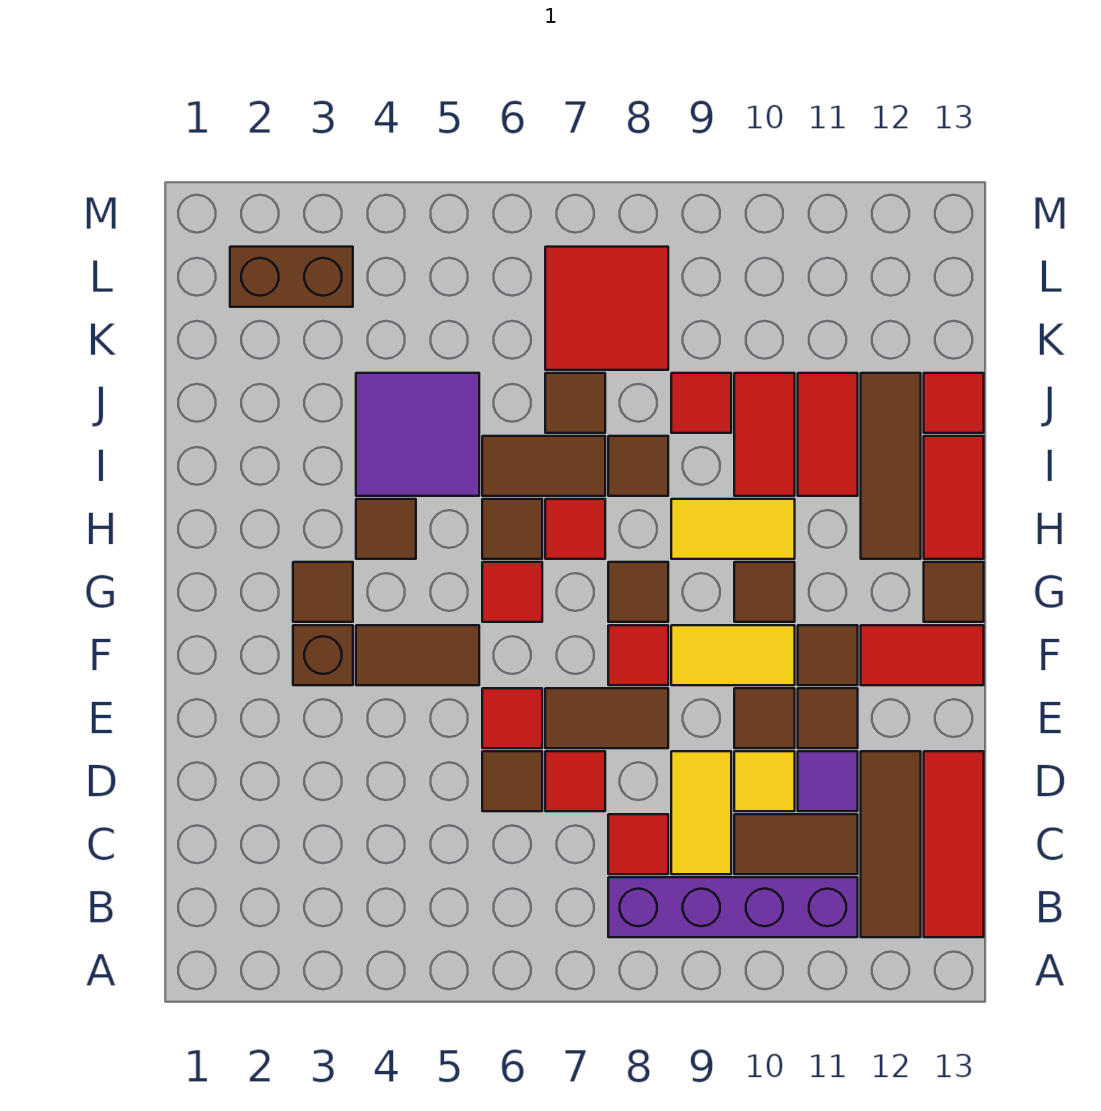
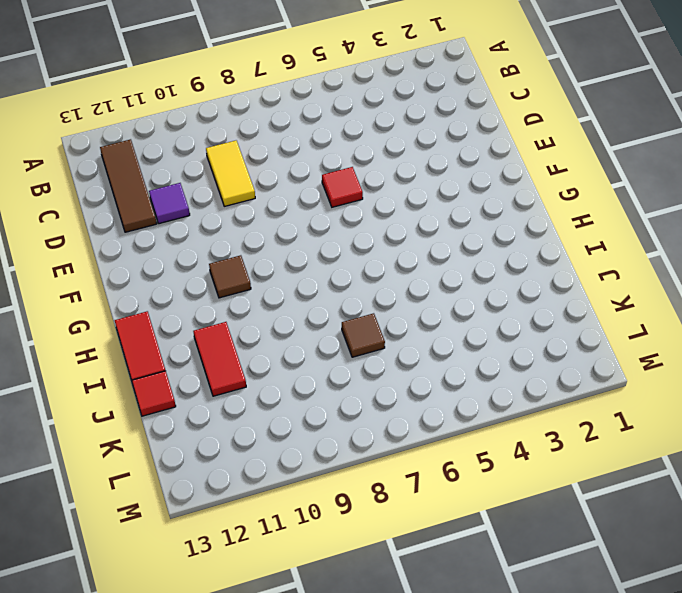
none -> purple brick B8:B11 level 1
none -> red tile B13:D13 level 1
none -> red tile C8 level 1
none -> brown tile C10:C11 level 1

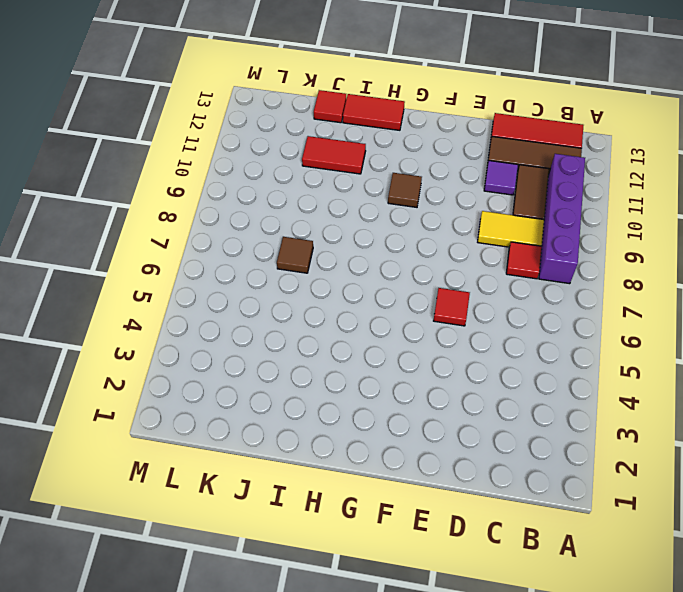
none -> brown tile D6 level 1
none -> red tile D7 level 1
none -> yellow tile D10 level 1
none -> brown tile E7:E8 level 1

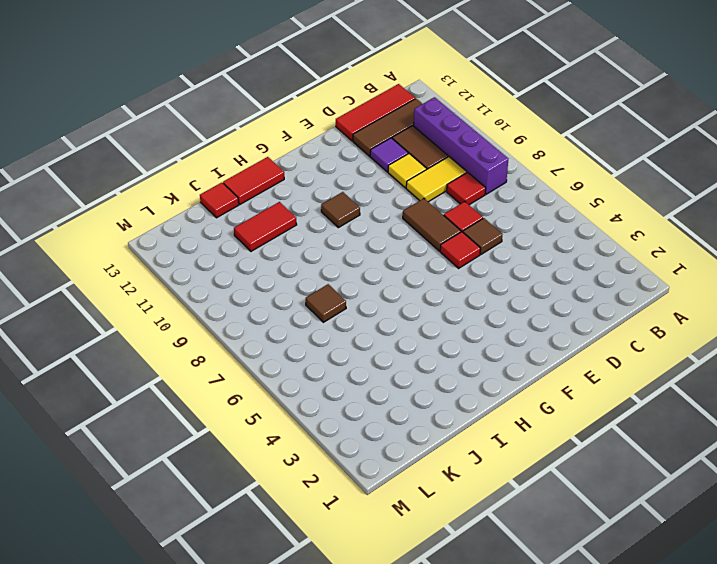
none -> brown tile E10 level 1
none -> brown tile E11 level 1
none -> brown brick F3 level 1
none -> brown tile F4:F5 level 1

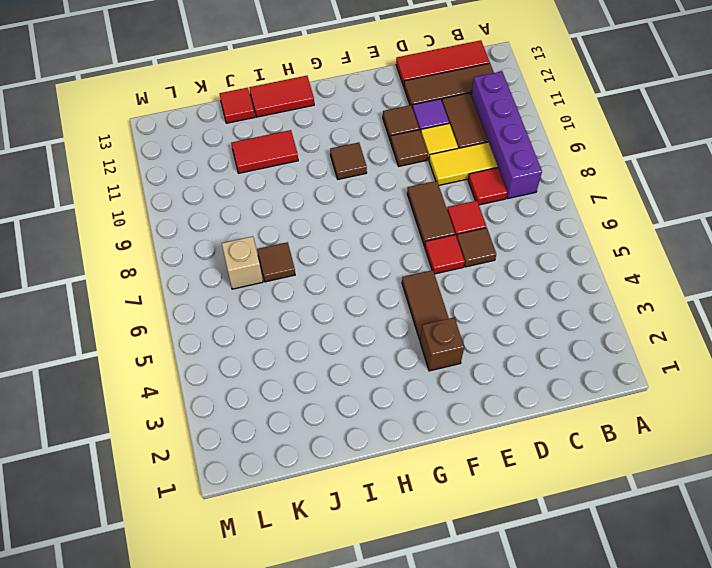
tan brick K7 level 1 -> red tile K7:L8 level 1
none -> red tile F8 level 1
none -> yellow tile F9:F10 level 1
none -> brown tile F11 level 1
none -> red tile F12:F13 level 1

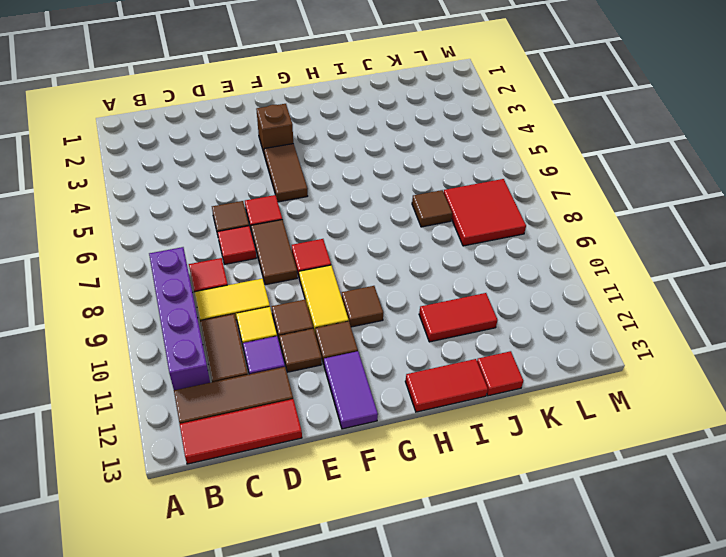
purple tile F12:F13 level 1 -> red tile F12:F13 level 1
none -> brown tile G3 level 1
none -> red tile G6 level 1
none -> brown tile G8 level 1
none -> brown tile G13 level 1

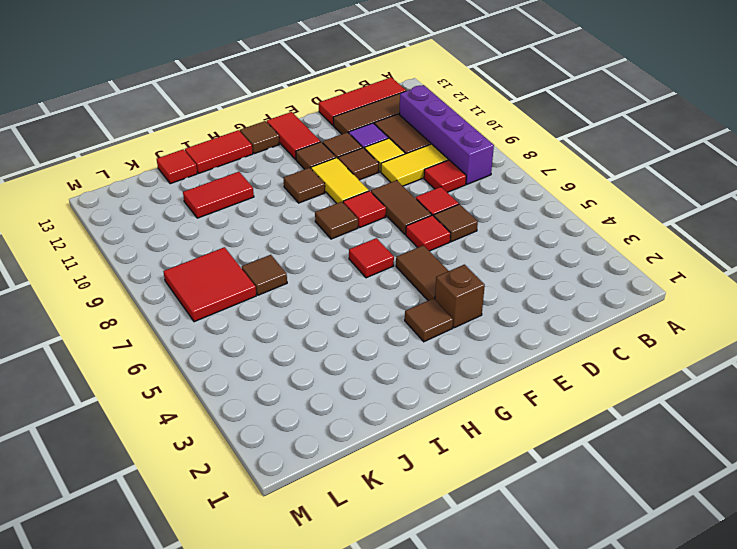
none -> brown tile H4 level 1
none -> brown tile H6 level 1
none -> red tile H7 level 1
none -> yellow tile H9:H10 level 1

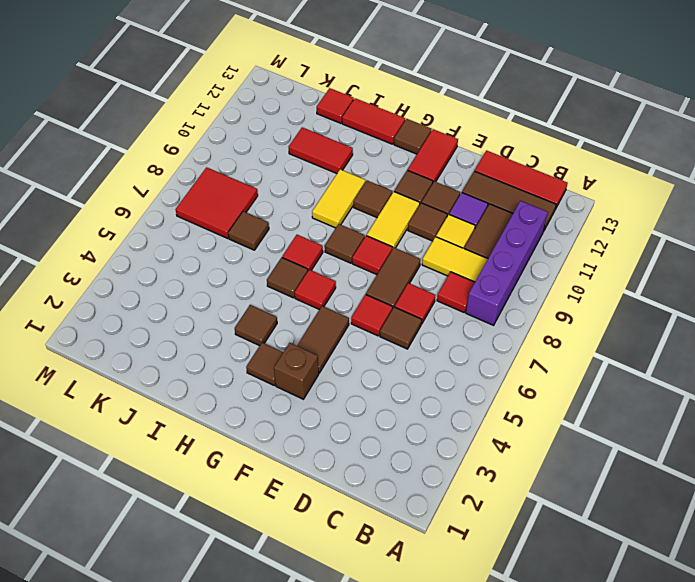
none -> brown tile H12:J12 level 1
none -> purple tile I4:J5 level 1
none -> brown tile I6:I7 level 1
none -> brown tile I8 level 1

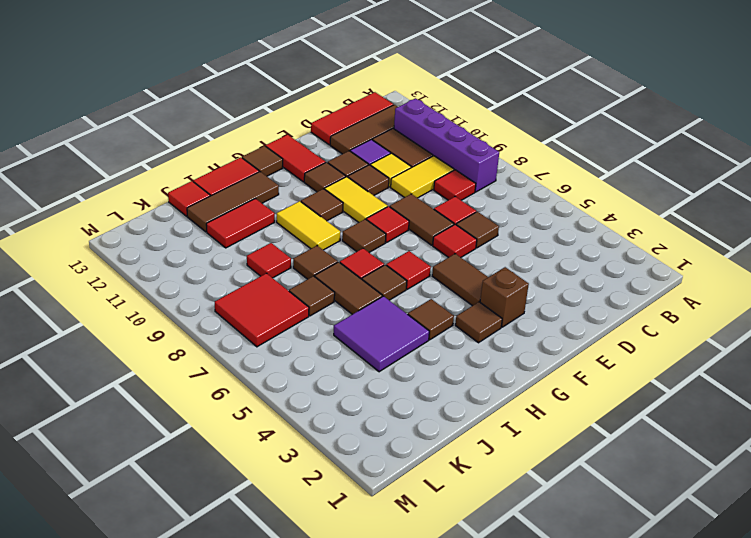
none -> red tile I10:J10 level 1
none -> brown brick L2:L3 level 1

